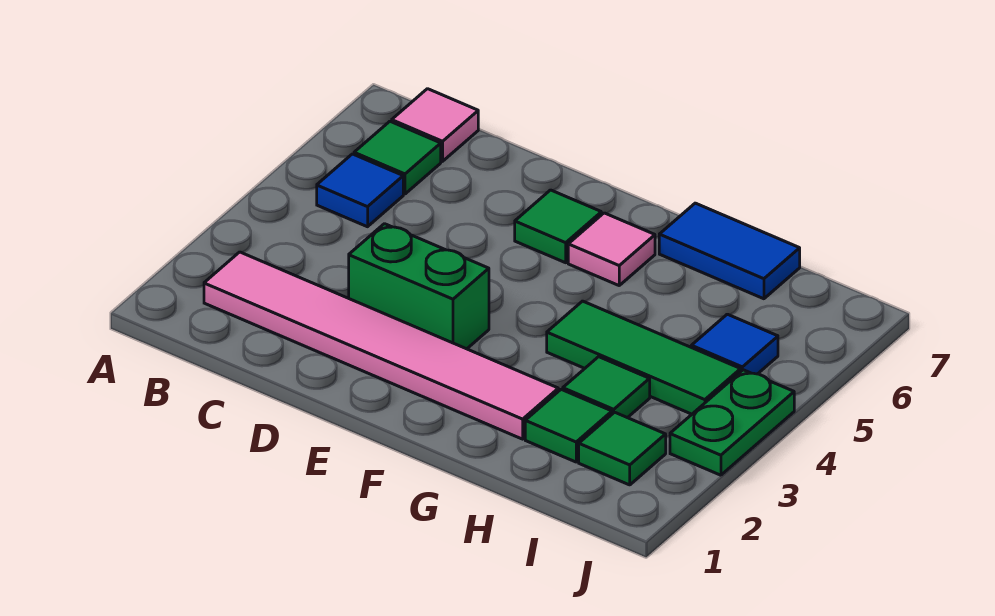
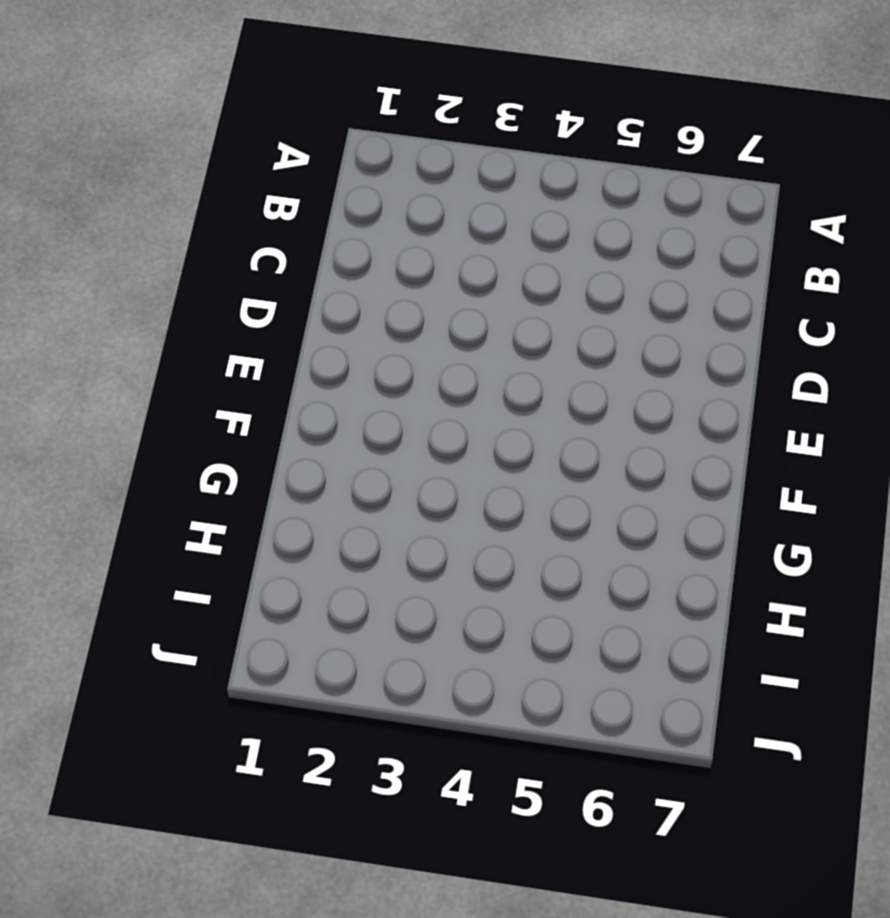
none -> pink tile B2:G2 level 1
none -> blue tile B5 level 1
none -> green tile B6 level 1

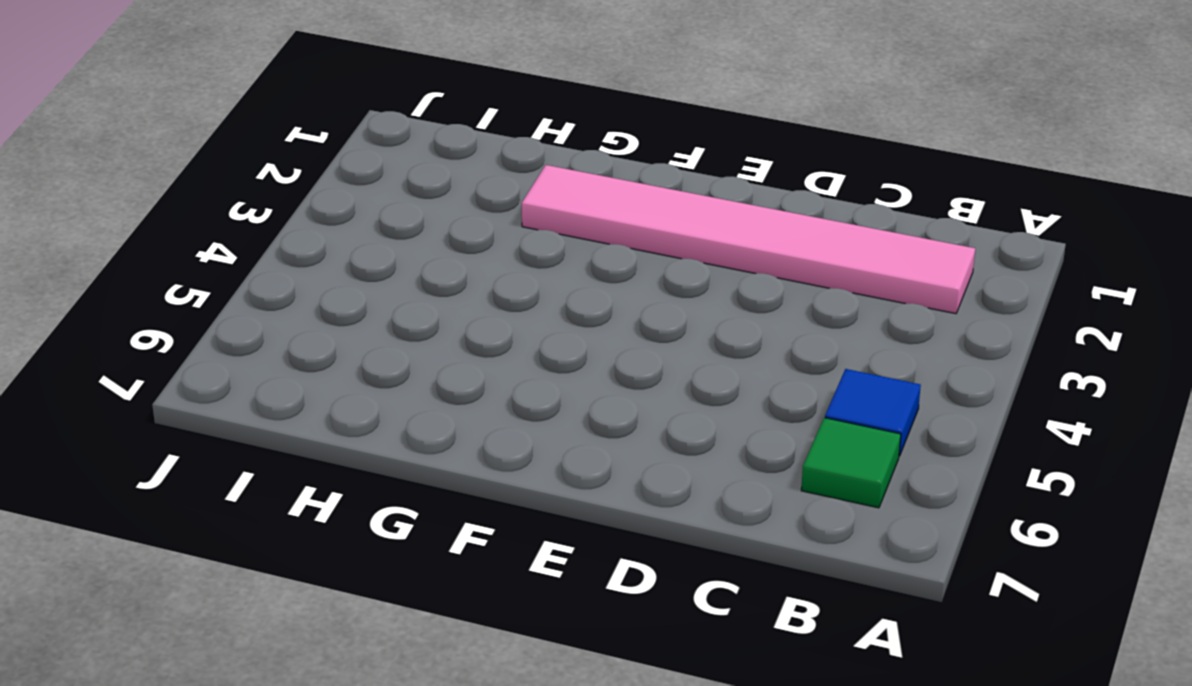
none -> pink tile B7 level 1
none -> green brick D3:E3 level 1
none -> green tile E6 level 1

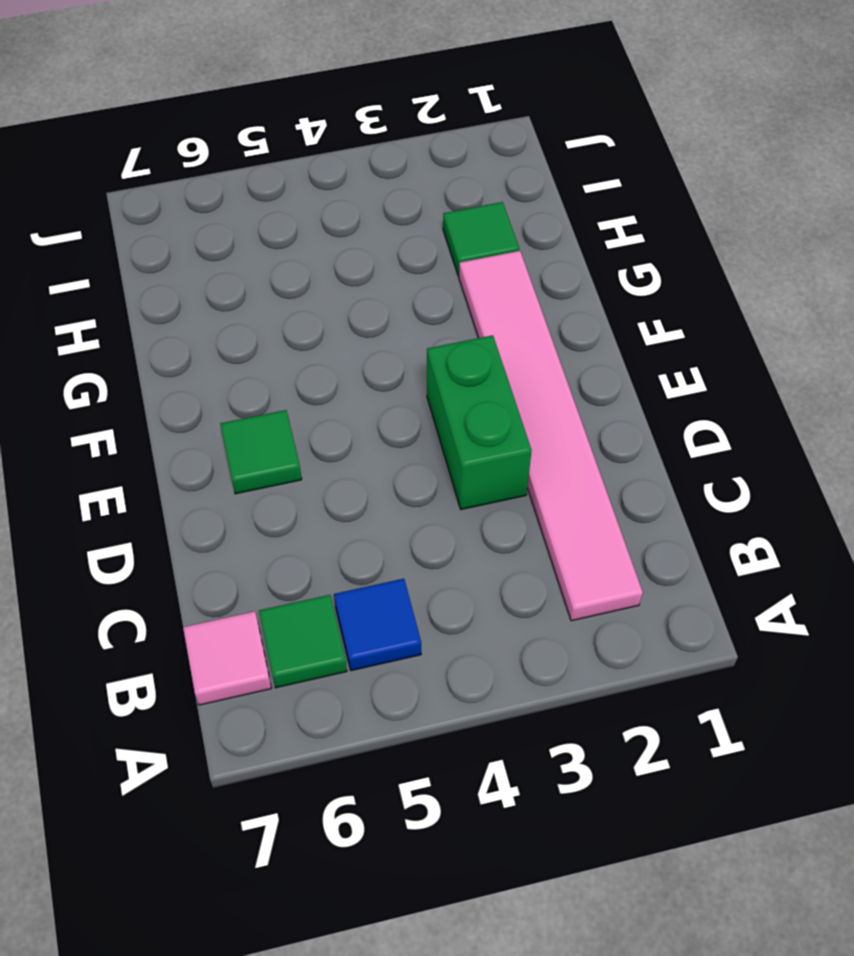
none -> pink tile F6 level 1
none -> green tile G4:I4 level 1
none -> blue tile G7:H7 level 1

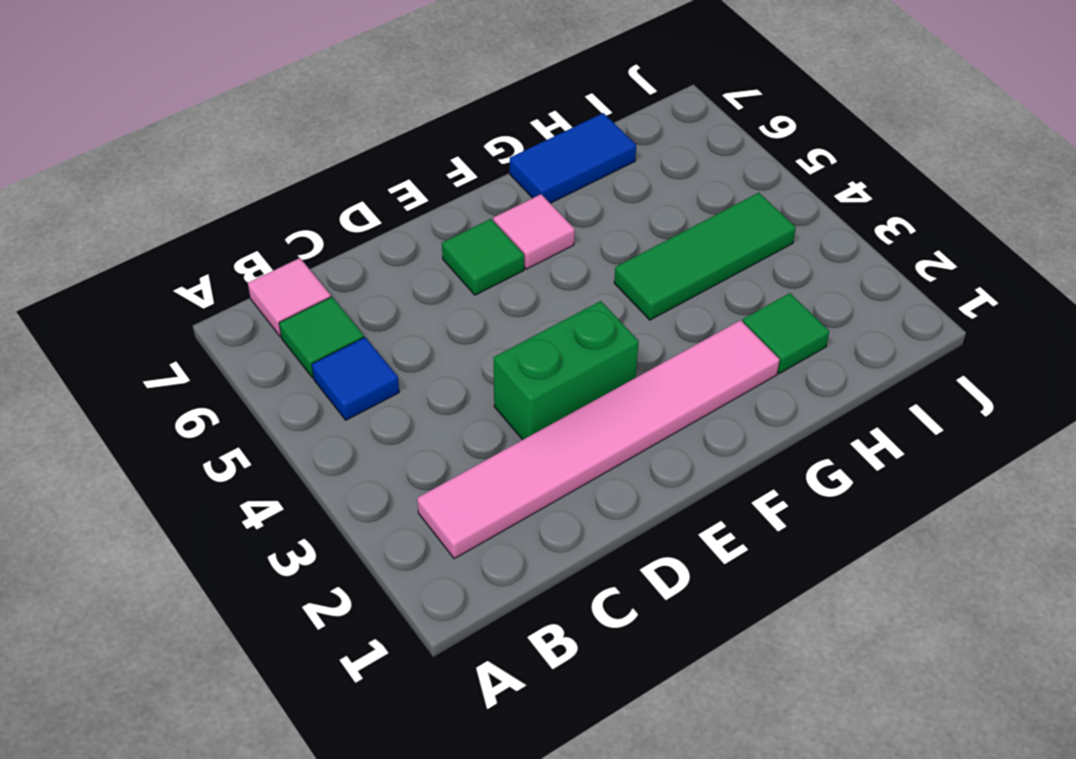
none -> green tile H3 level 1
none -> green tile I2 level 1
none -> blue tile I5 level 1

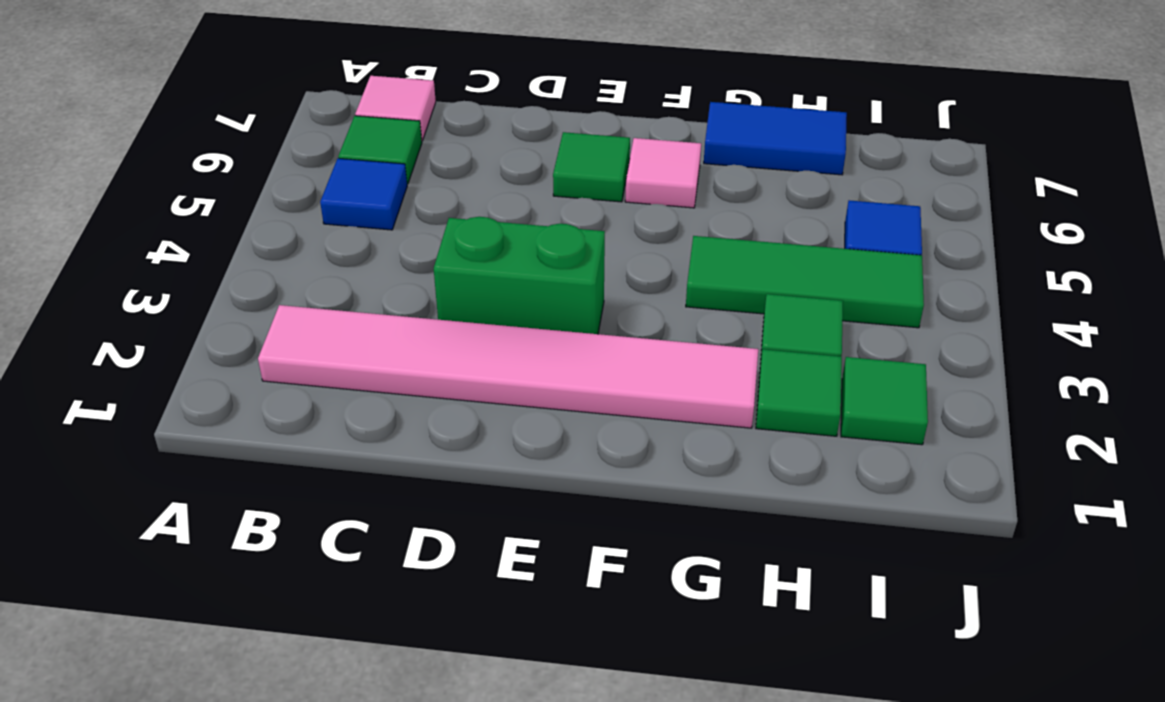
none -> green plate J3:J4 level 1

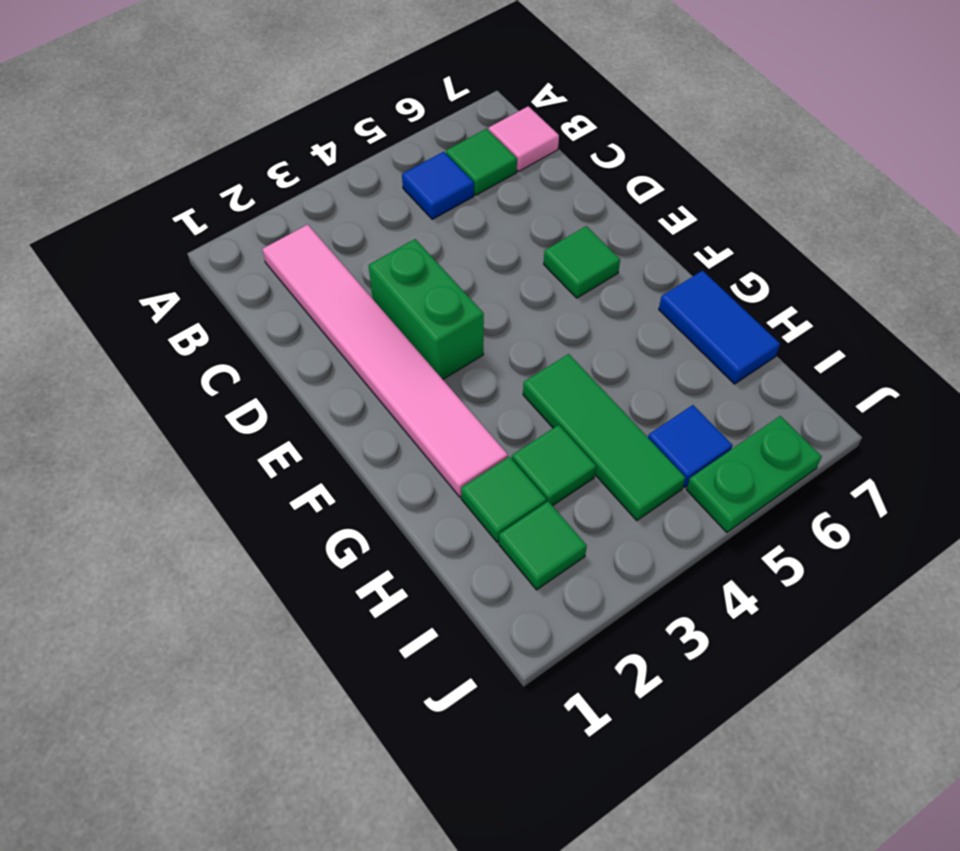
green plate J5:J6 level 1 -> green plate J3:J4 level 1
none -> pink tile F6 level 1

